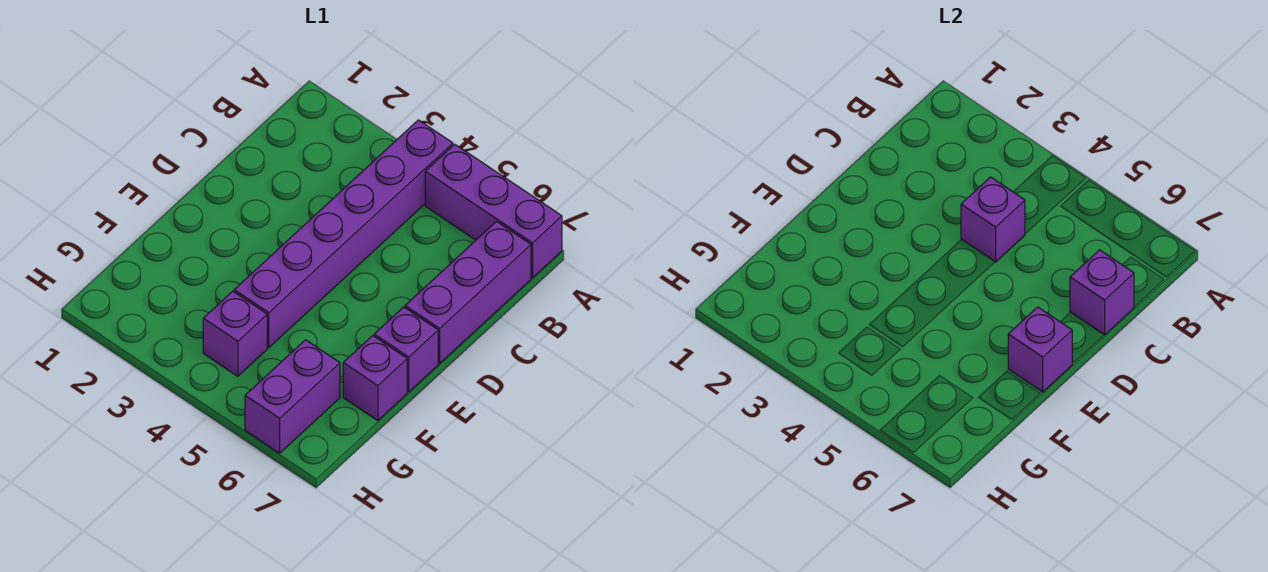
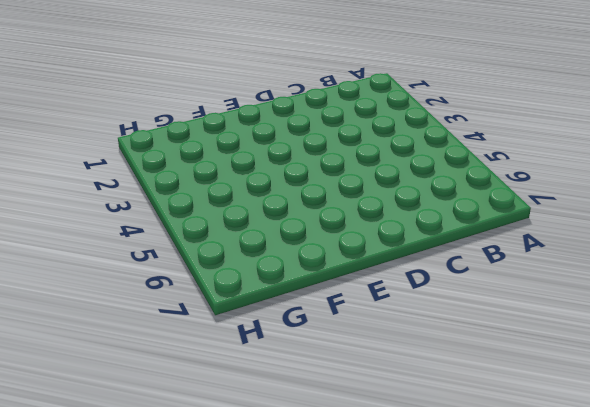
none -> purple brick A4:F4 level 1
none -> purple brick A5:A7 level 1

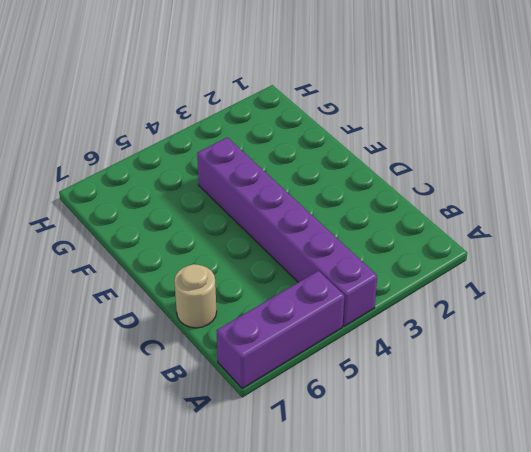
tan round brick C7 level 1 -> purple brick B7:D7 level 1
none -> purple brick E7 level 1
none -> purple brick F7 level 1

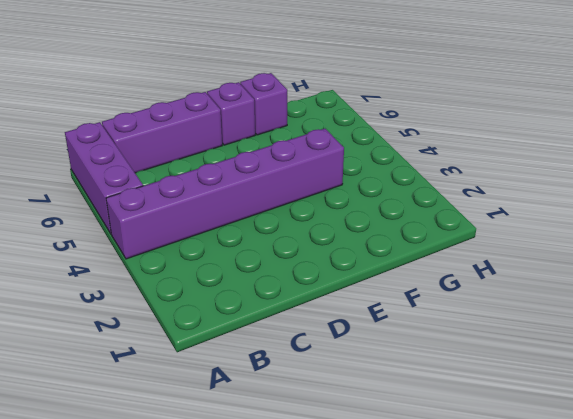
none -> purple brick G4 level 1
none -> purple brick G6:H6 level 1

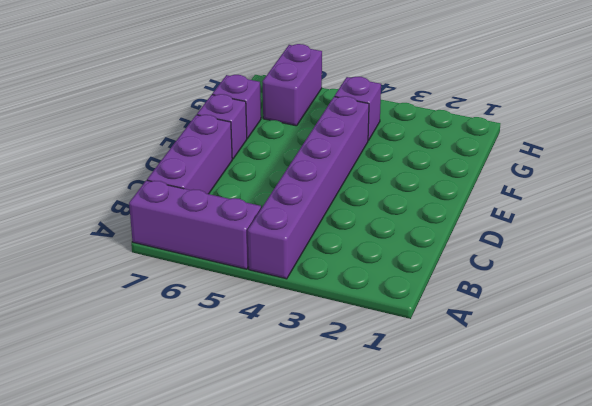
none -> purple brick C4 level 2
none -> purple brick C7 level 2

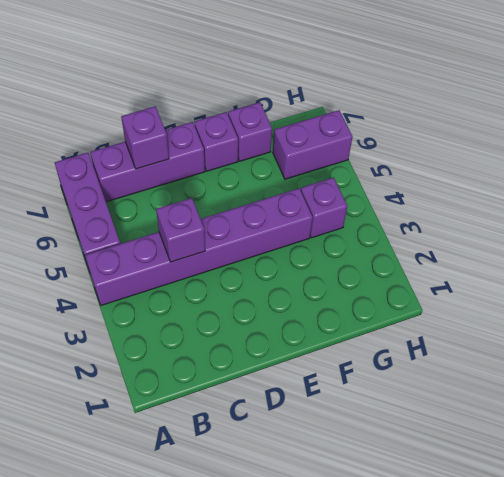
none -> purple brick E7 level 2

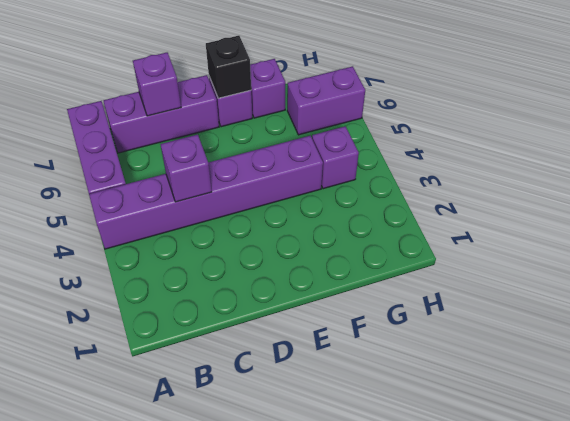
black brick E7 level 2 -> purple brick E7 level 2

